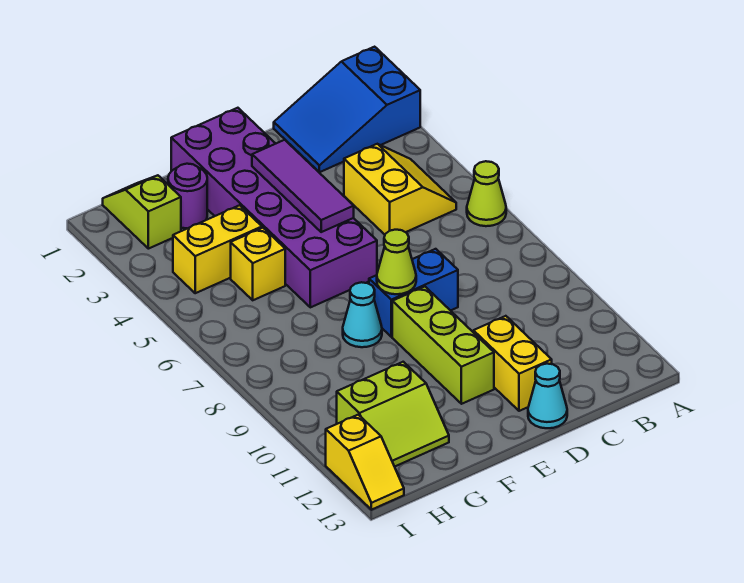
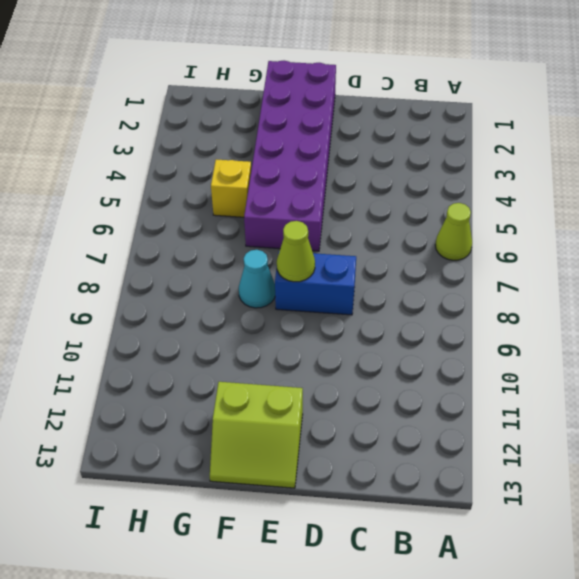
lime slope E12:F13 level 1 top 12 -> lime slope G11:H12 level 1 top 11
none -> blue slope A1:C2 level 1 top A
none -> yellow slope B4:C5 level 1 top C
none -> yellow brick D11:D12 level 1

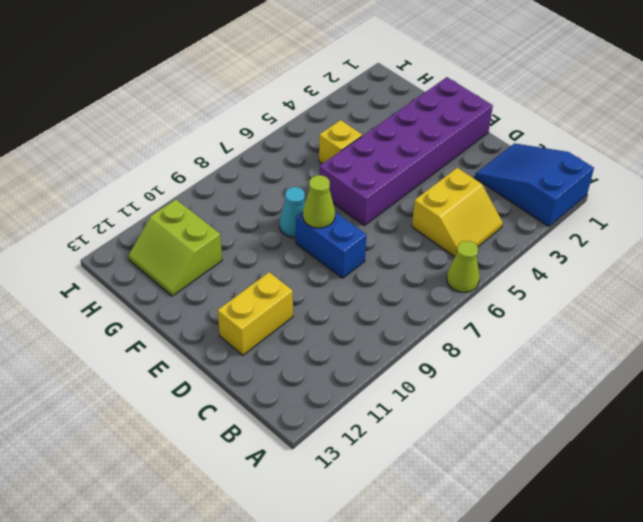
none -> cyan cone D13 level 1
none -> lime brick E9:E11 level 1
none -> purple round brick G2 level 1

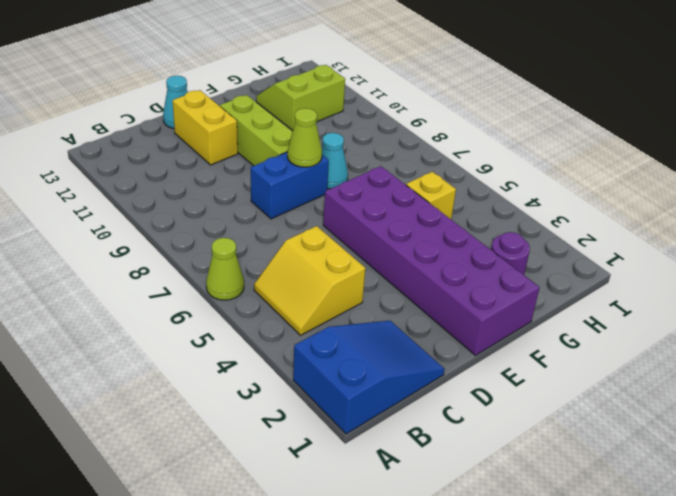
none -> yellow brick G4:H4 level 1
none -> lime slope H1:H2 level 1 top 2
none -> yellow slope I12:I13 level 1 top 12

